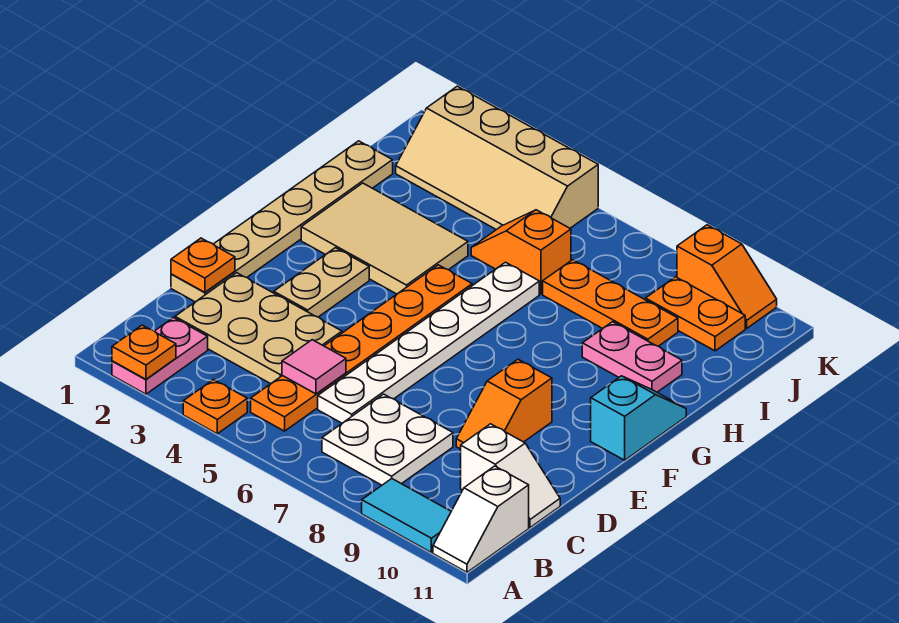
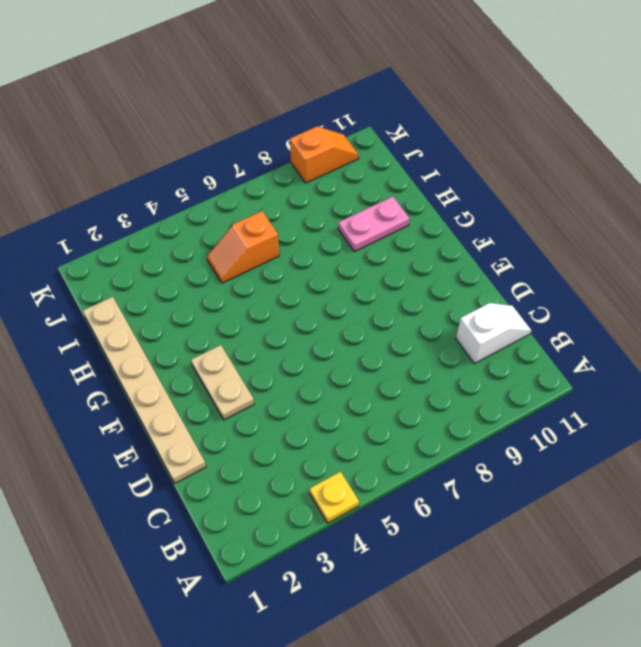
yellow plate A4 level 1 -> orange plate A4 level 1
none -> pink plate A2:B2 level 1
none -> cyan tile A9:A10 level 1
none -> white slope A11:B11 level 1 top B

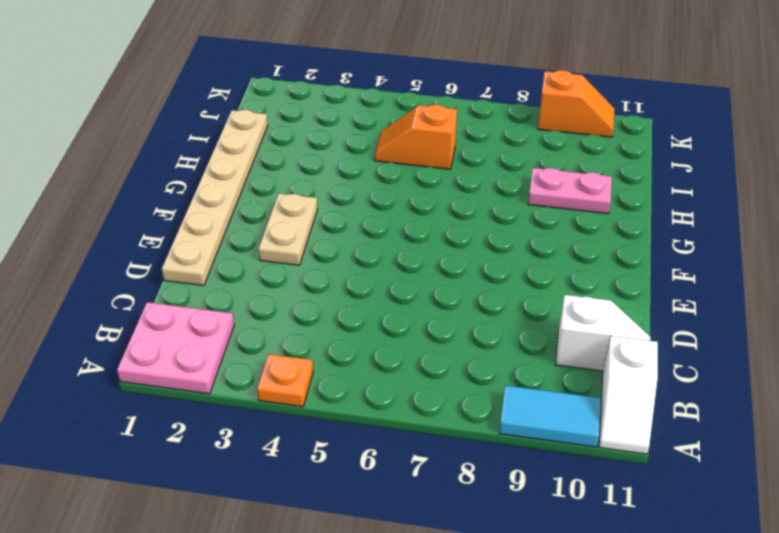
pink plate A1:B2 level 1 -> pink plate A2:B2 level 1
none -> orange plate B5:G5 level 1
none -> white plate B7:C8 level 1
none -> tan plate C2:D4 level 1

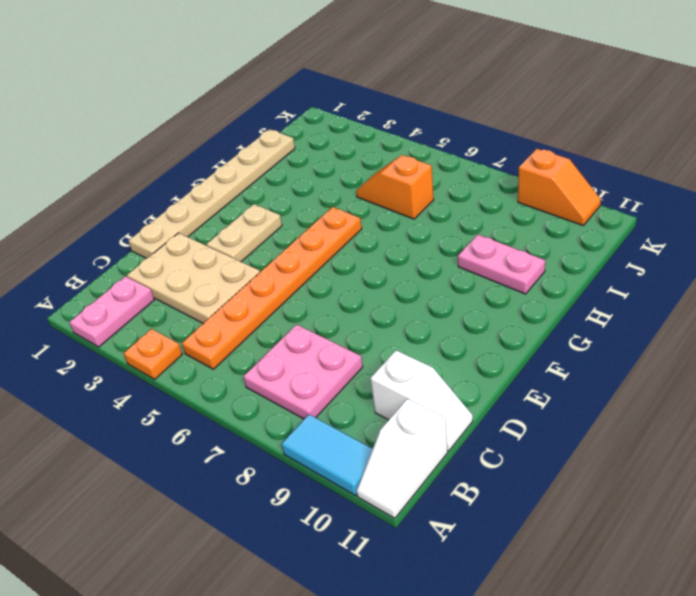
pink plate B7:C8 level 1 -> white plate B7:C8 level 1
none -> white plate C6:H6 level 1
none -> orange slope D9:E9 level 1 top E
none -> cyan slope F11:G11 level 1 top F

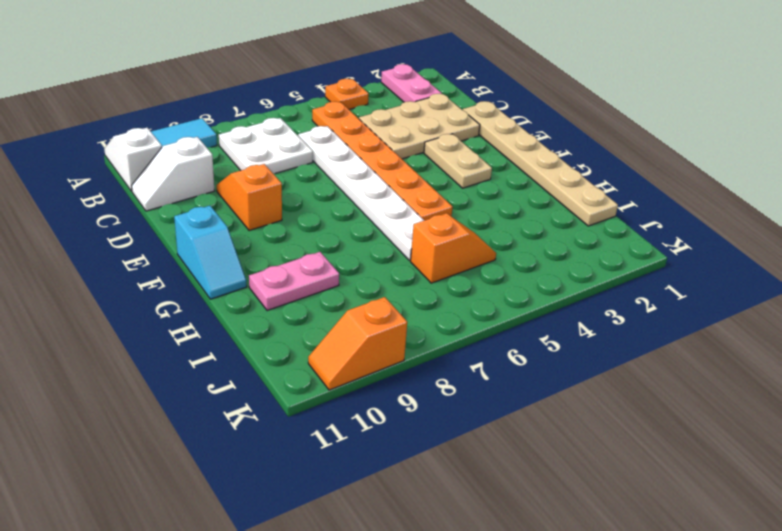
none -> tan tile G2:H4 level 1
none -> orange plate I7:I9 level 1
none -> tan slope J2:K5 level 1 top K

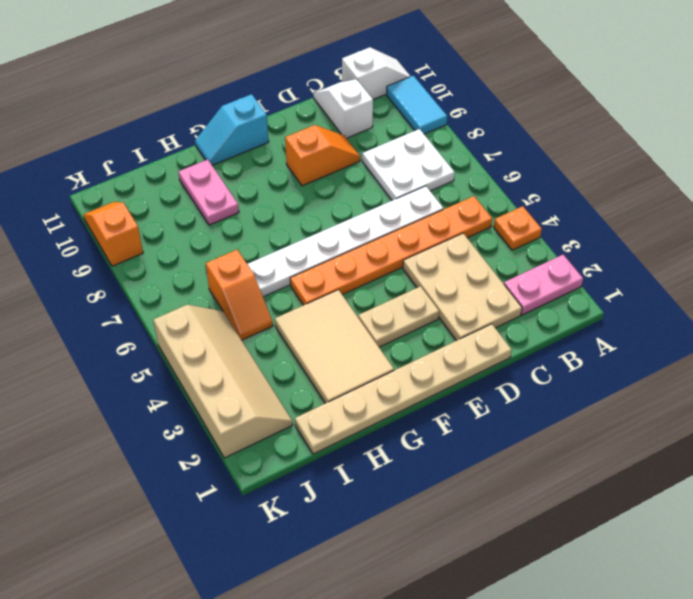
none -> orange plate I7:I9 level 1
none -> orange plate J9:J10 level 1
none -> orange plate A2 level 2

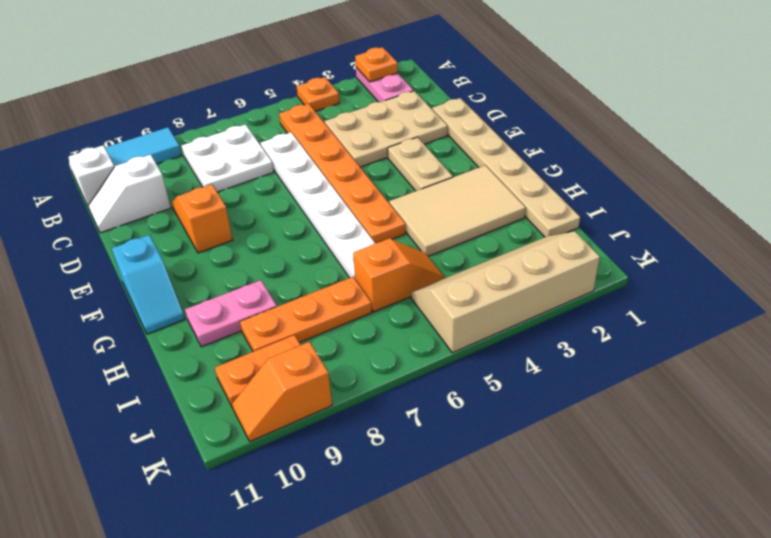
none -> pink tile C5 level 2
none -> orange plate D1 level 2

